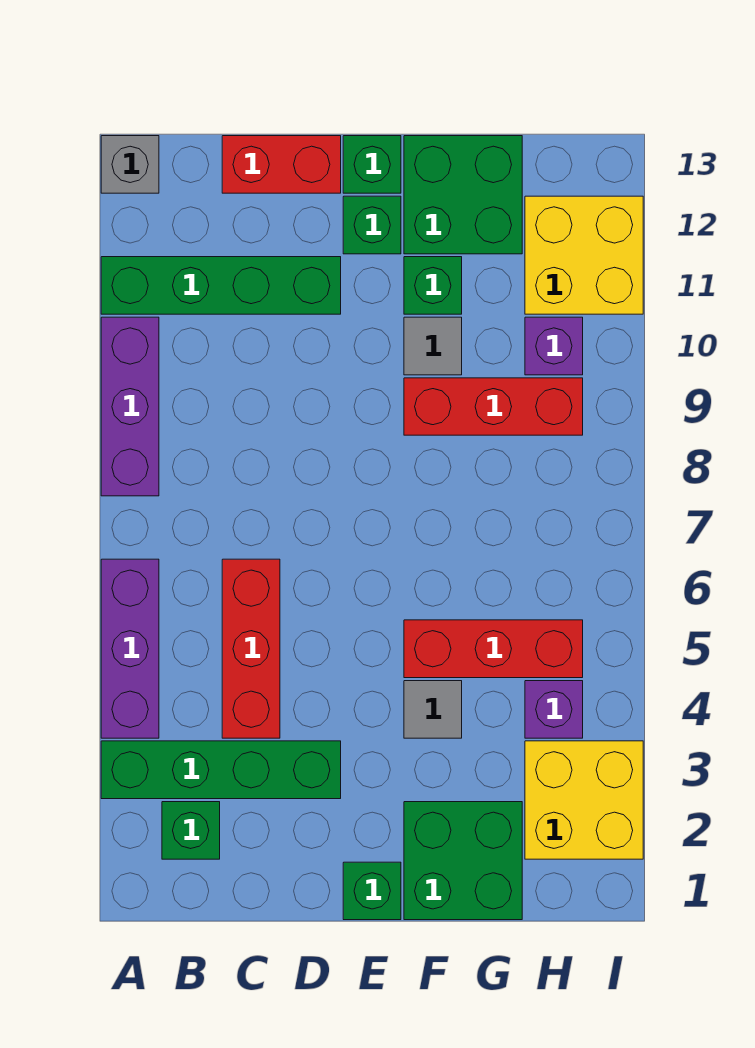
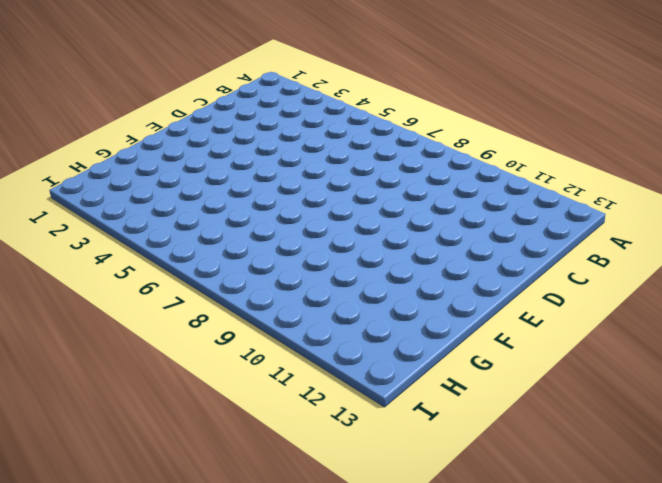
none -> green brick A3:D3 level 1
none -> purple brick A4:A6 level 1
none -> purple brick A8:A10 level 1

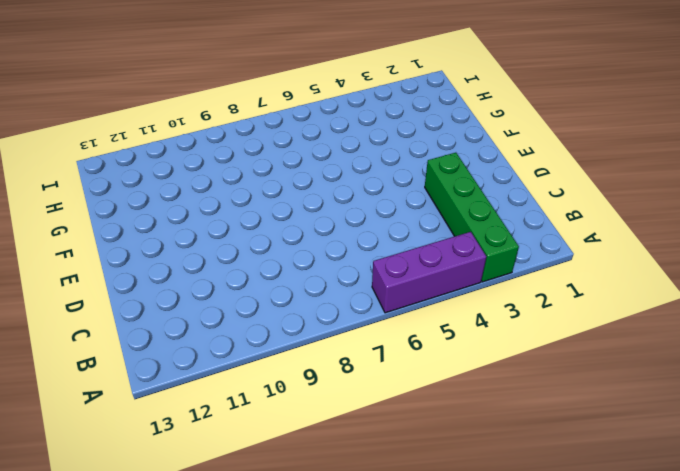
none -> purple brick A8:A10 level 1
none -> green brick A11:D11 level 1
none -> grey brick A13 level 1

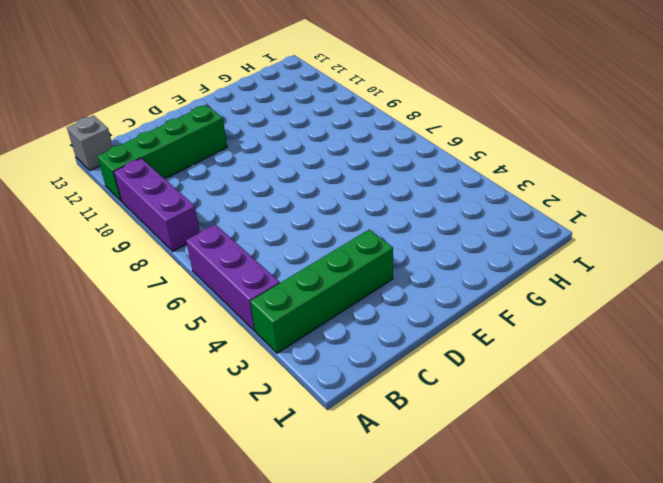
none -> green brick B2 level 1
none -> red brick C4:C6 level 1
none -> red brick C13:D13 level 1

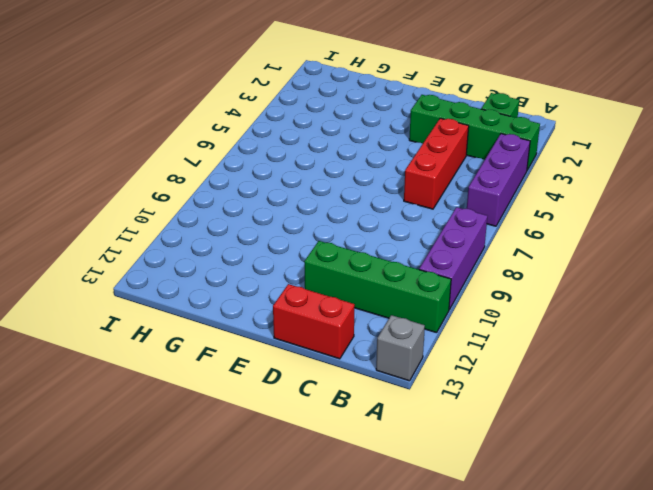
none -> green brick E1 level 1
none -> green brick E12 level 1
none -> green brick E13 level 1

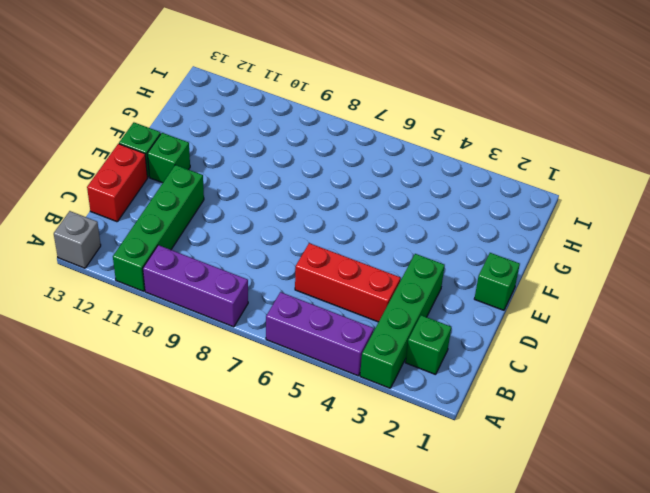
none -> green brick F1:G2 level 1
none -> grey tile F4 level 1
none -> red brick F5:H5 level 1

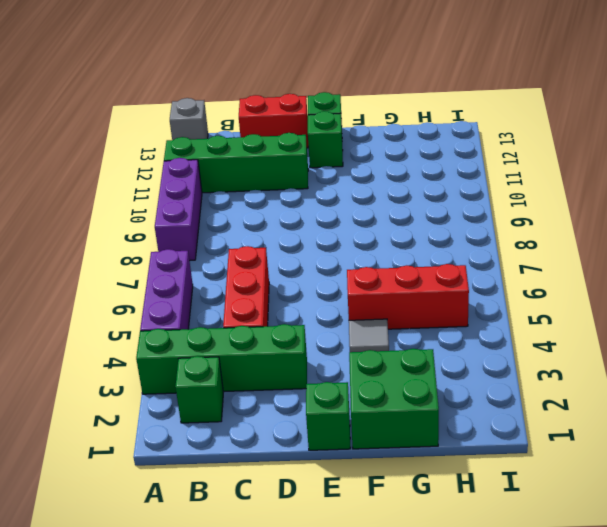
none -> red brick F9:H9 level 1
none -> grey tile F10 level 1
none -> green brick F11 level 1

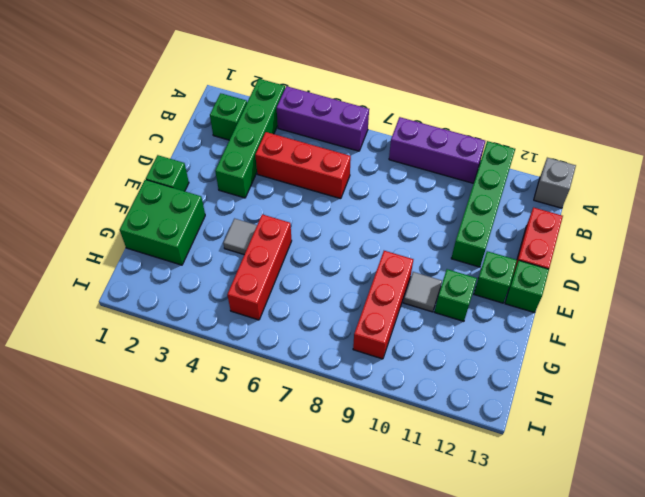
none -> green brick F12:G13 level 1
none -> yellow brick H2:I3 level 1
none -> purple brick H4 level 1

